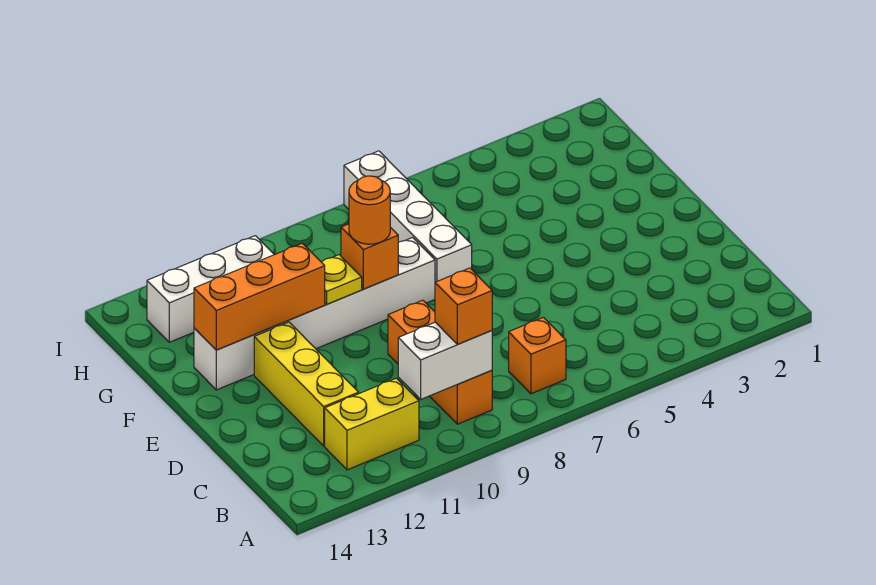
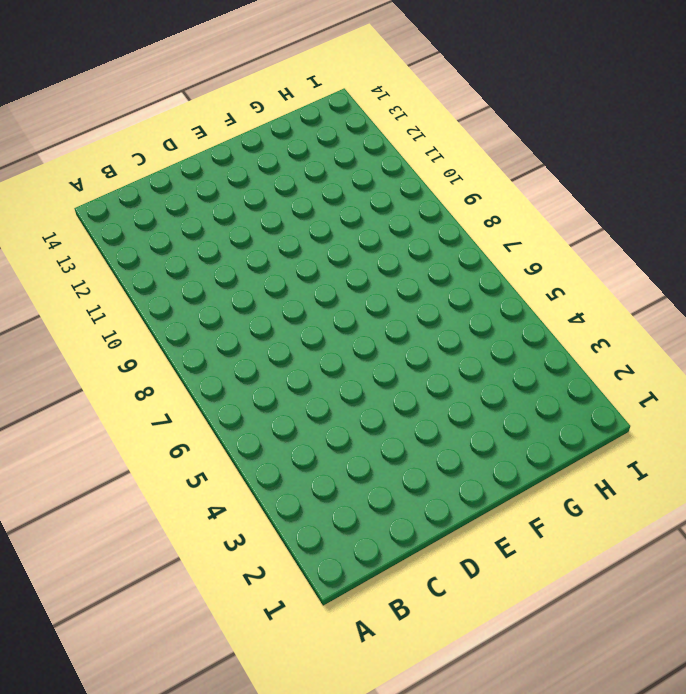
none -> orange brick B7 level 1
none -> orange brick B9:D9 level 1
none -> yellow brick B11:B12 level 1

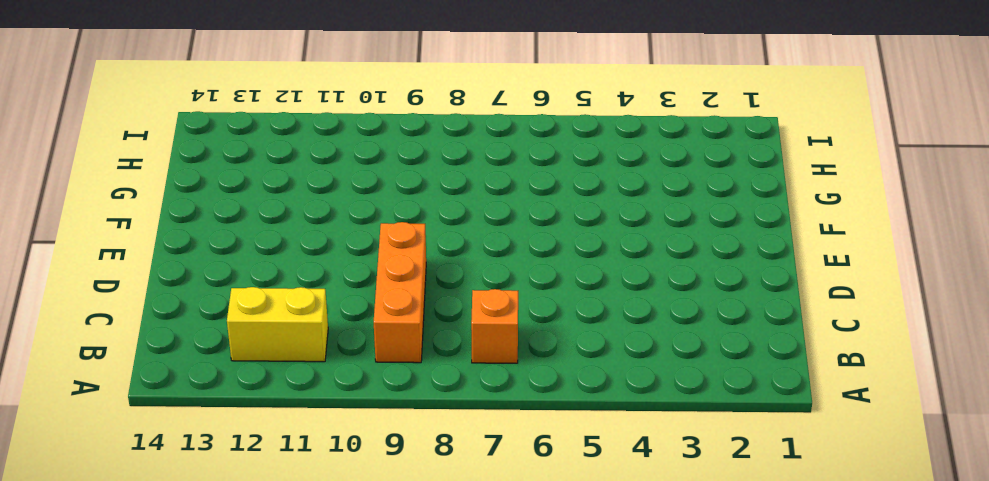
none -> yellow brick C12:E12 level 1
none -> white brick F7:I7 level 1
none -> white brick F8:F13 level 1

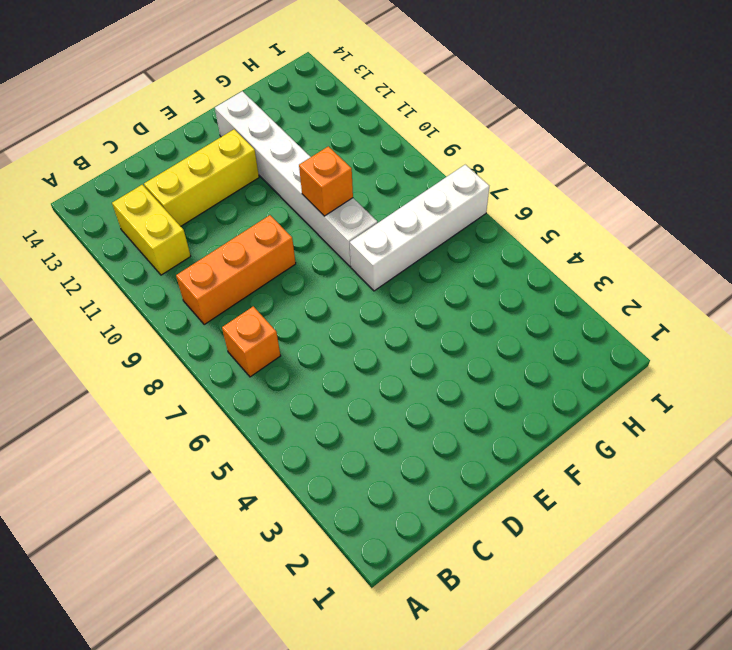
none -> white brick H11:H13 level 1
none -> white brick B9:B10 level 2
none -> yellow plate F10 level 2

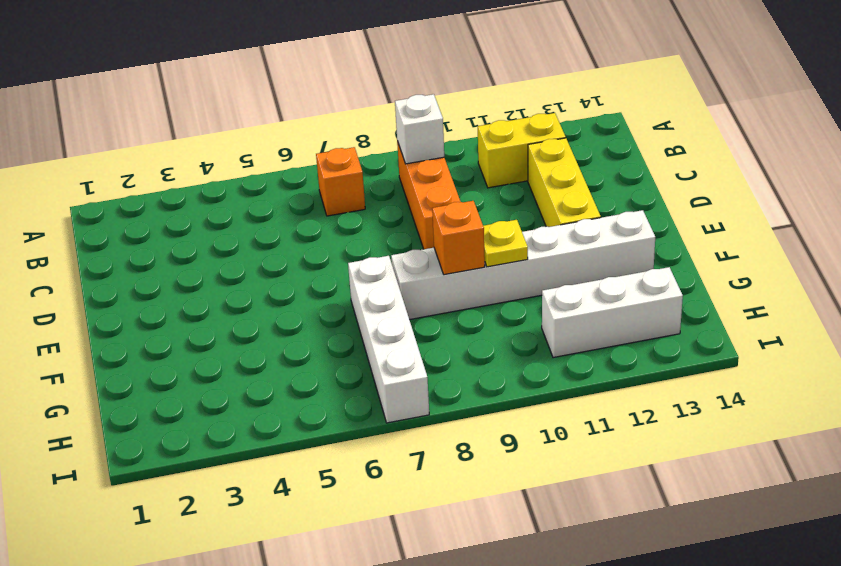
white brick B9 level 2 -> white brick B9:B10 level 2
none -> orange brick F11:F13 level 2
none -> orange brick B9 level 3
none -> orange round brick F9 level 3

